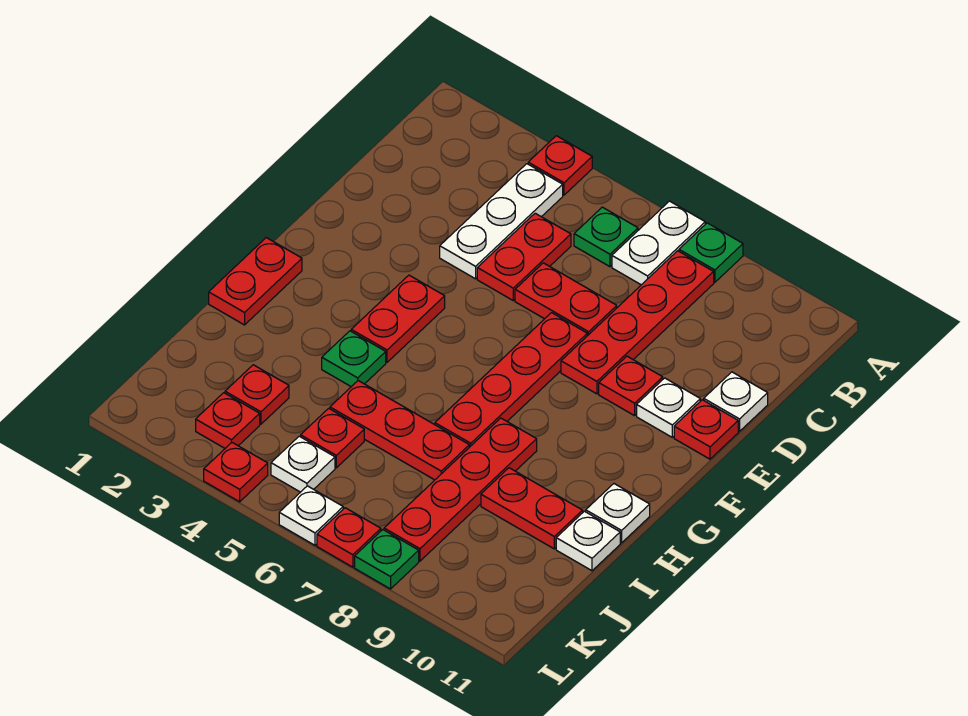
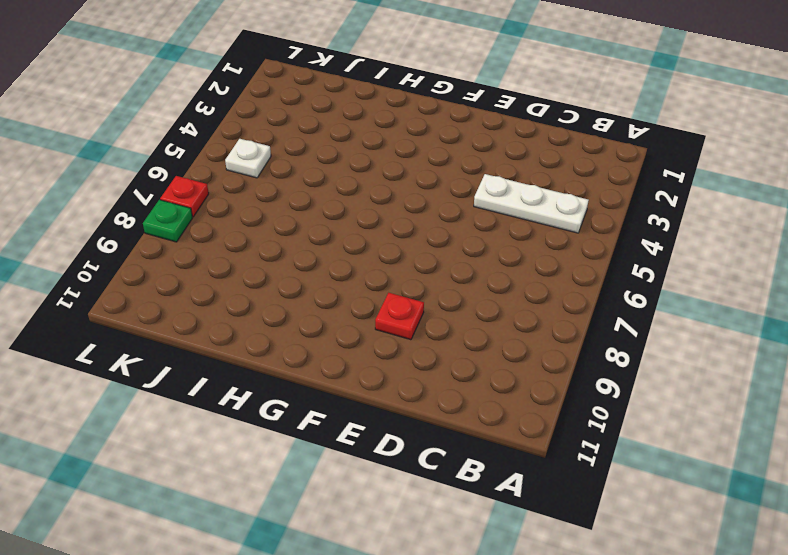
none -> red plate A4 level 1
none -> white plate A7:B7 level 1
none -> green plate A8 level 1

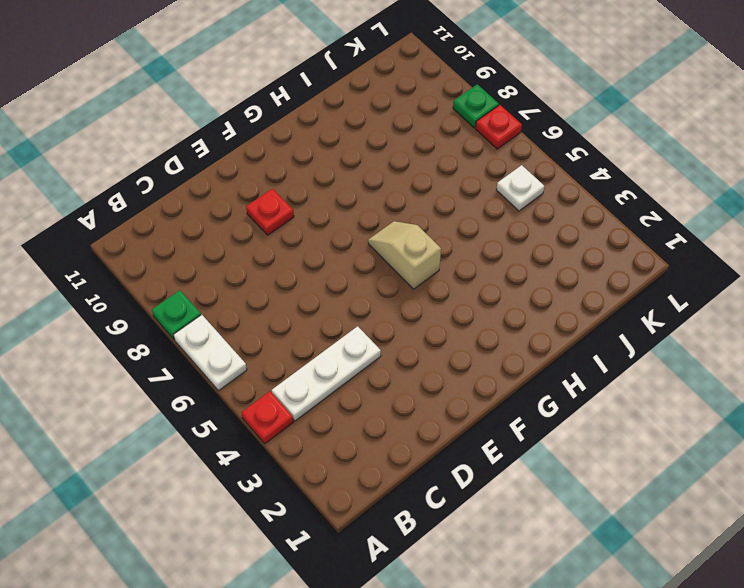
white plate A6:A7 level 1 -> white plate A7:B7 level 1
tan slope G5:G6 level 1 top 5 -> none
none -> green plate B6 level 1
none -> red plate B8:E8 level 1
none -> red plate C5:D5 level 1

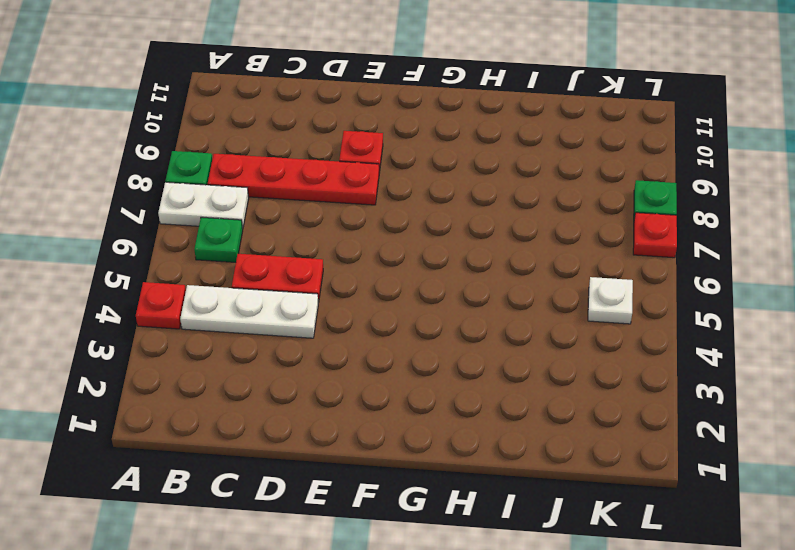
none -> red plate D6:D7 level 1
none -> white plate D11 level 1
none -> red plate E7:H7 level 1

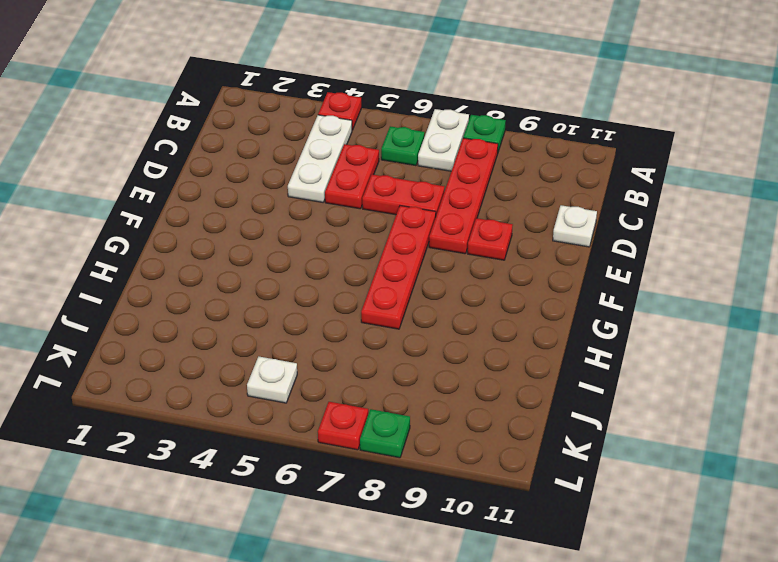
none -> white plate E10 level 1
none -> red plate E11 level 1
none -> red plate F4:G4 level 1

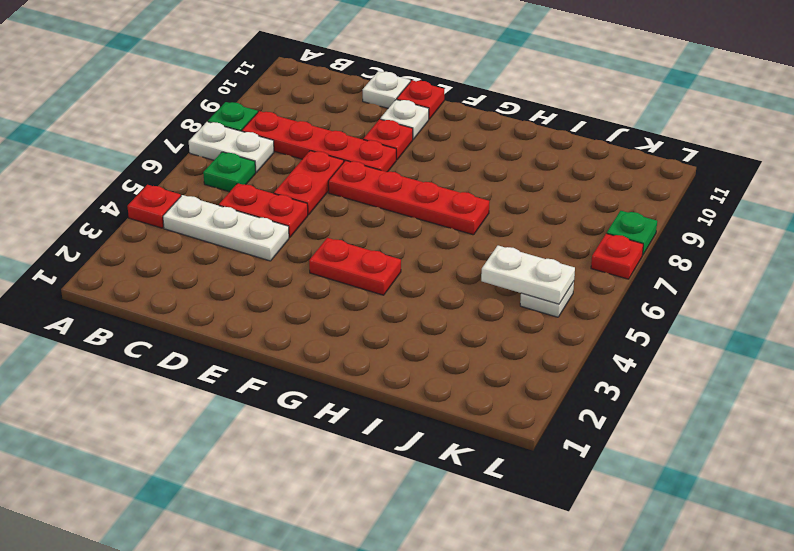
white plate J5:K5 level 2 -> none
none -> red plate G1:H1 level 1
none -> green plate H4 level 1
none -> red plate H8:K8 level 1

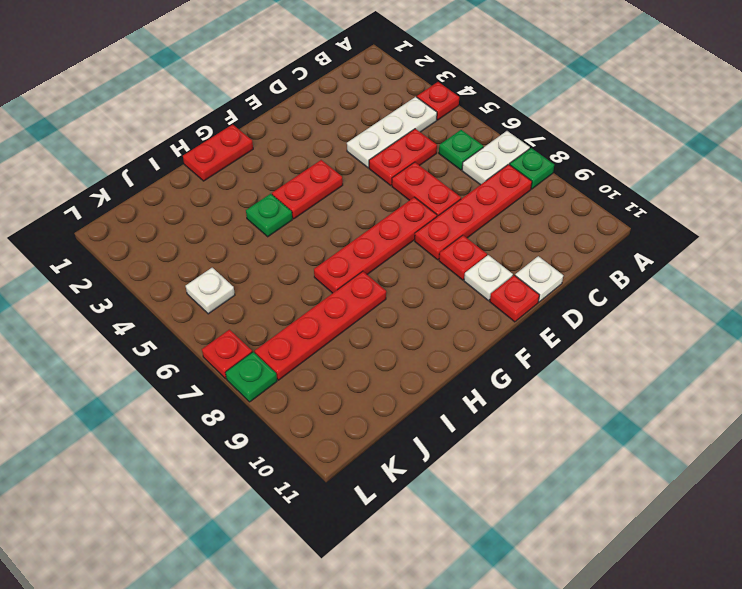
none -> white plate H11 level 1
none -> red plate I5:I7 level 1
none -> red plate I9:I10 level 1

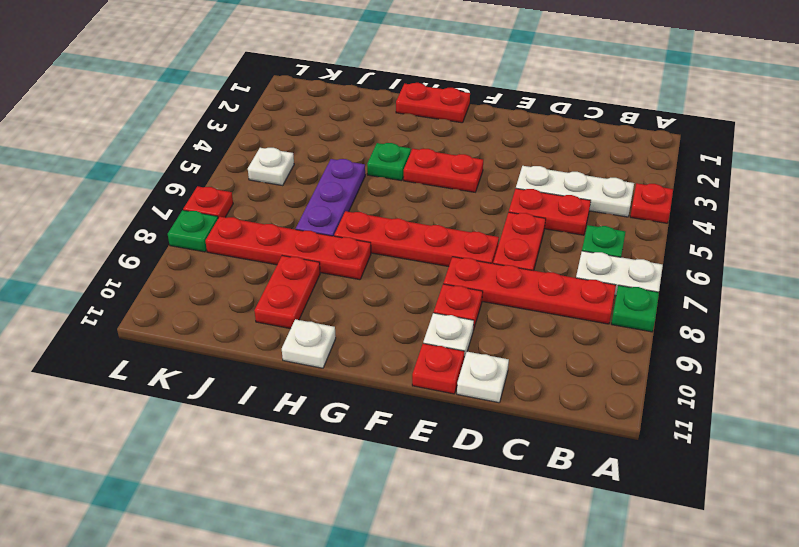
purple plate I5:I7 level 1 -> red plate I5:I7 level 1
none -> white plate I11 level 1
none -> red plate J3 level 1
none -> red plate J5 level 1

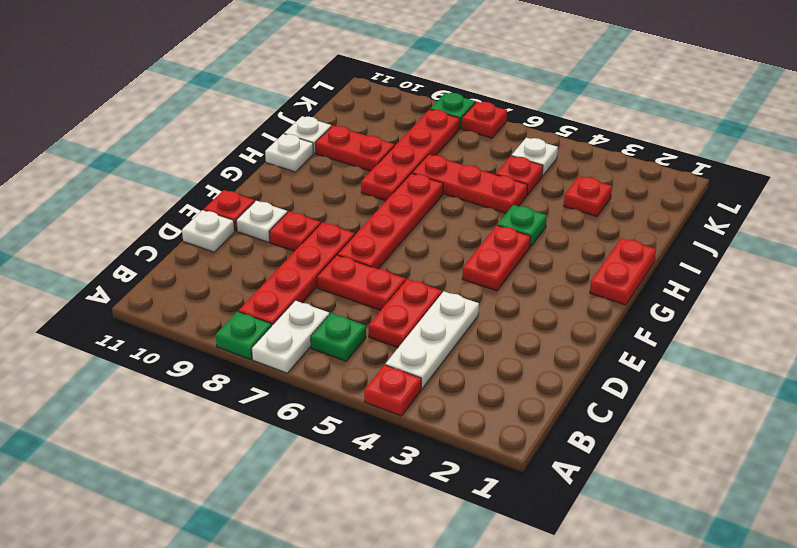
none -> red plate K3 level 1
none -> red plate L4 level 1
none -> white plate L6 level 1

